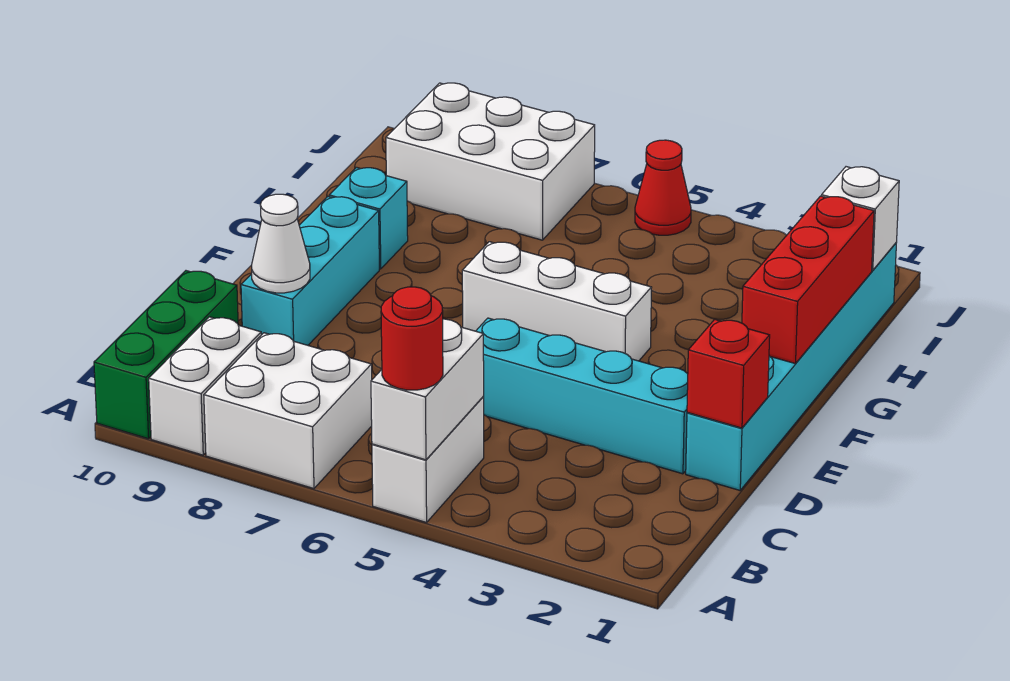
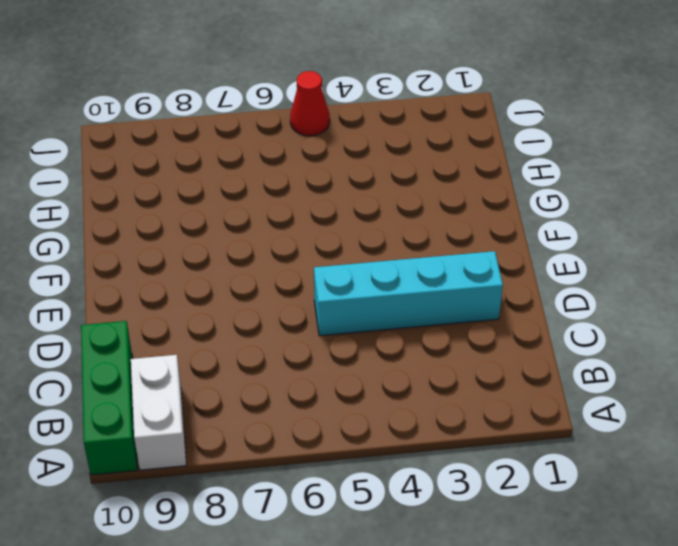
none -> white brick A5:B5 level 1
none -> white brick A7:B8 level 1
none -> cyan brick D1:I1 level 1

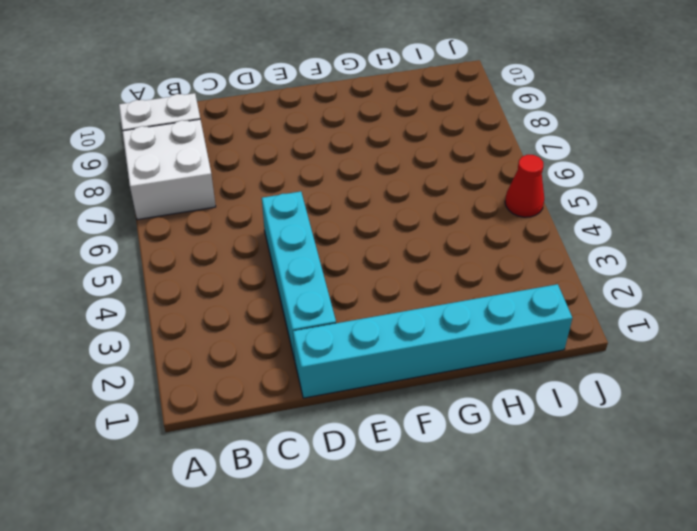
none -> white brick A5:B5 level 1
none -> green brick A10:C10 level 1
none -> cyan brick D9:F9 level 1

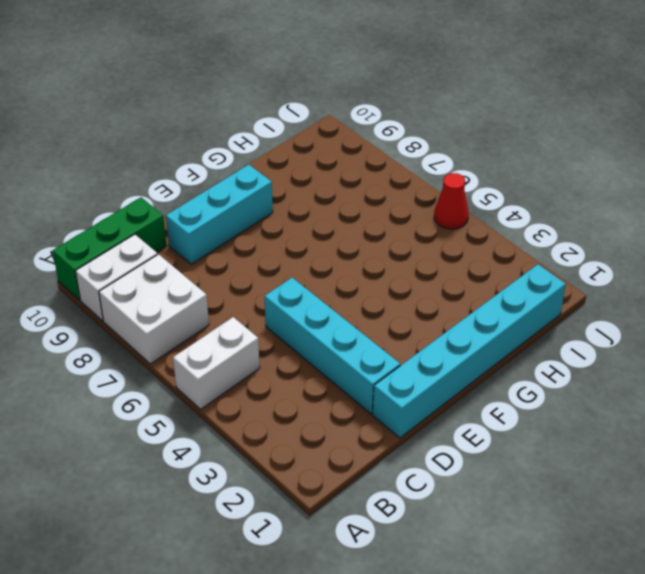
none -> white brick F4:F6 level 1
none -> cyan brick G9 level 1
none -> white brick I7:J9 level 1

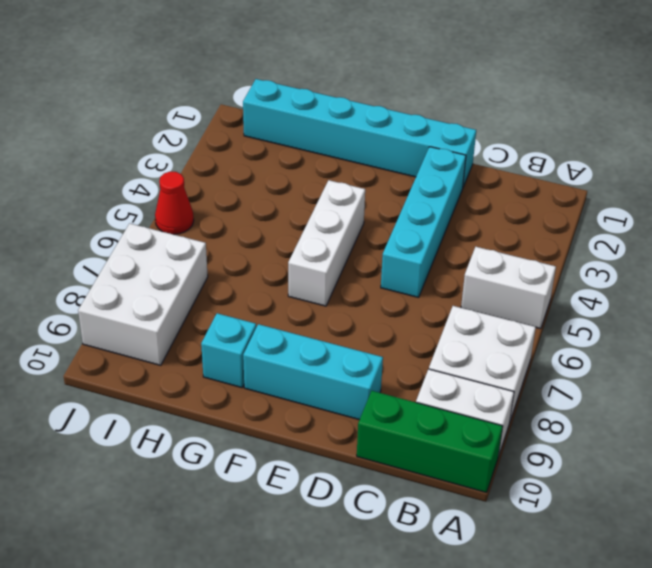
none -> white brick A5:B5 level 2
none -> red brick D1 level 2
none -> white cone D9 level 2

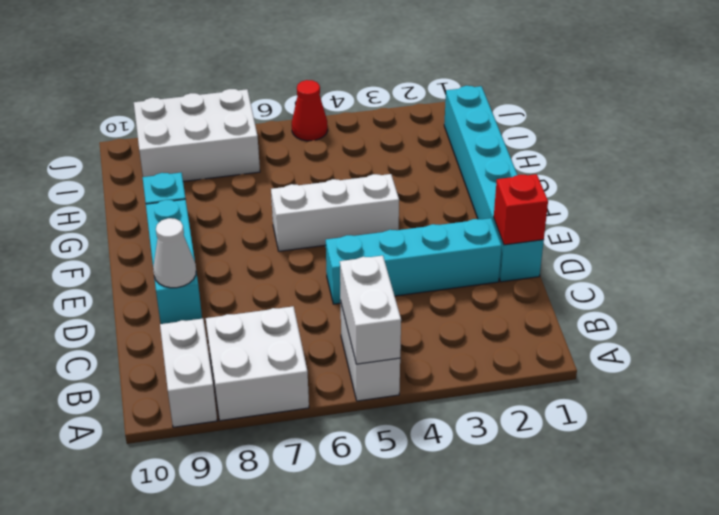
none -> green brick A10:C10 level 1
none -> red brick F1:H1 level 2
none -> white brick I1 level 2

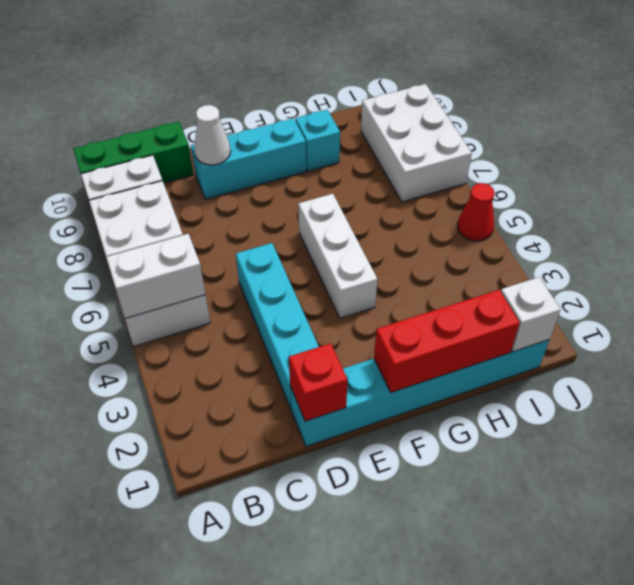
none -> red round brick A5 level 3

